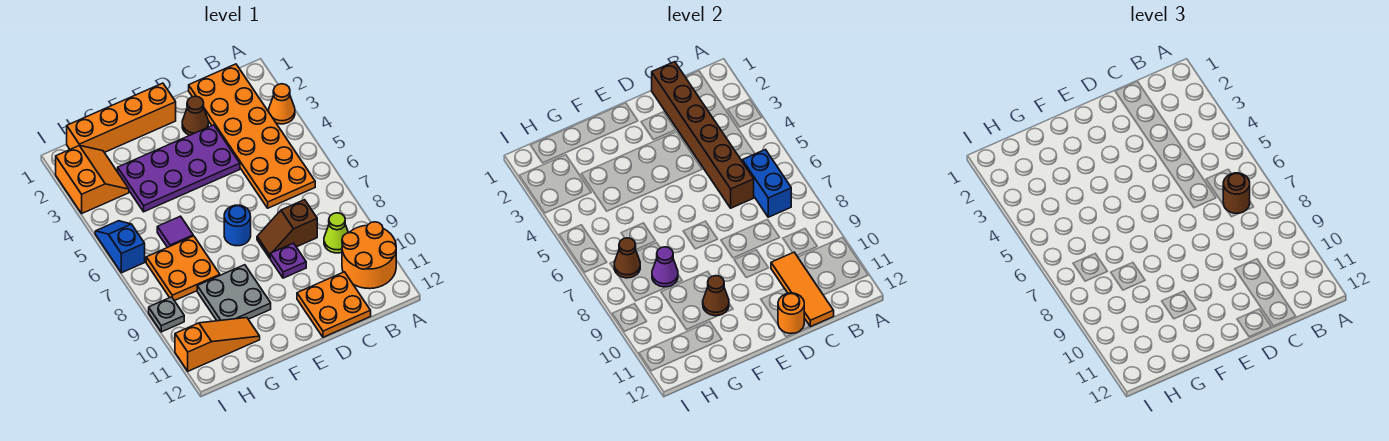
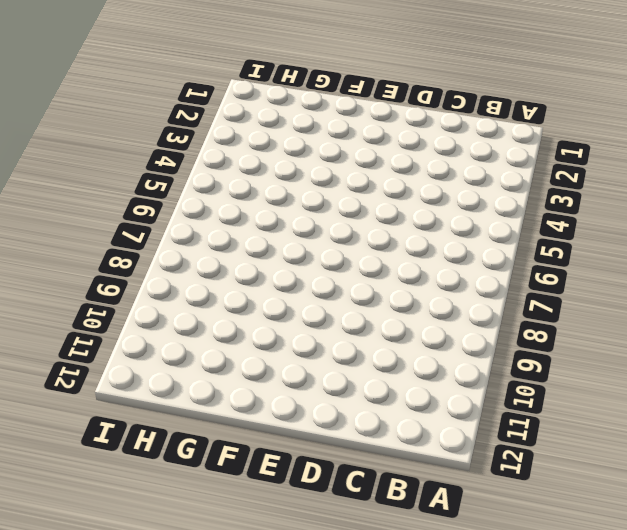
none -> orange cone A3 level 1
none -> orange round brick A10:B11 level 1
none -> orange plate B1:C6 level 1

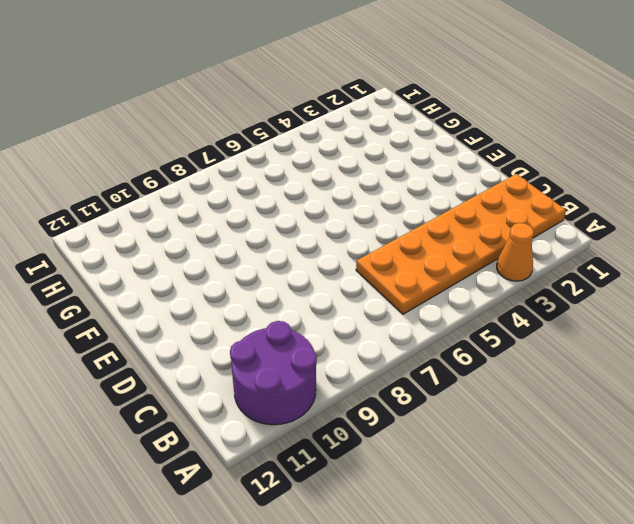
purple round brick A10:B11 level 1 -> orange round brick A10:B11 level 1
none -> lime cone B9 level 1
none -> brown slope C8:D8 level 1 top C
none -> orange plate C11:D12 level 1

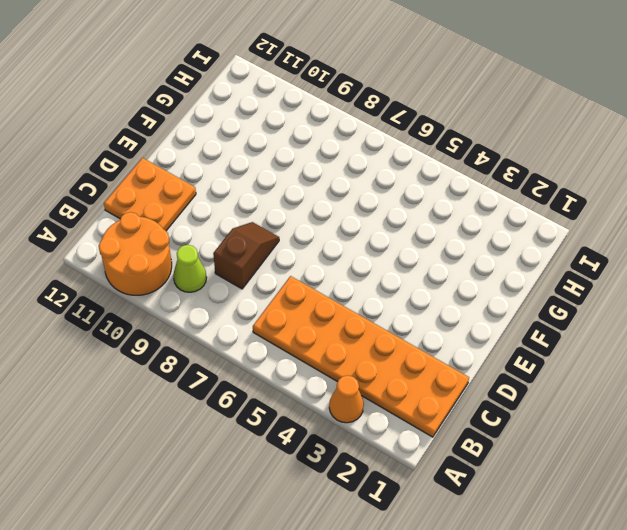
none -> brown cone D2 level 1
none -> purple plate D3:G4 level 1
none -> purple plate D9 level 1

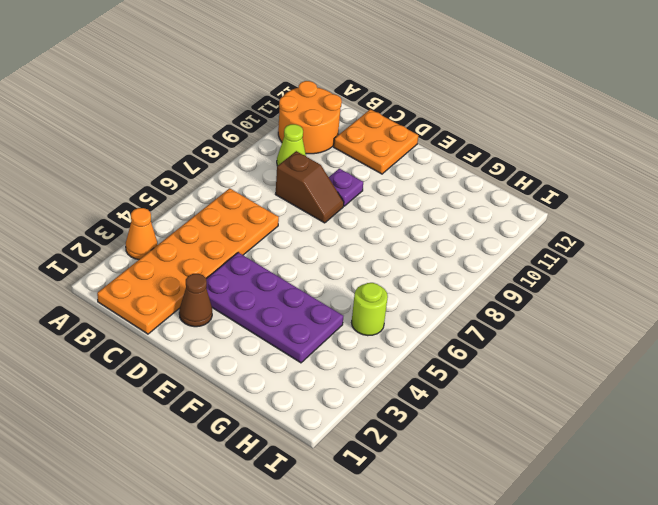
lime round brick H5 level 1 -> none
none -> orange brick E1:H1 level 1
none -> blue round brick E7 level 1
none -> grey plate F9:G10 level 1

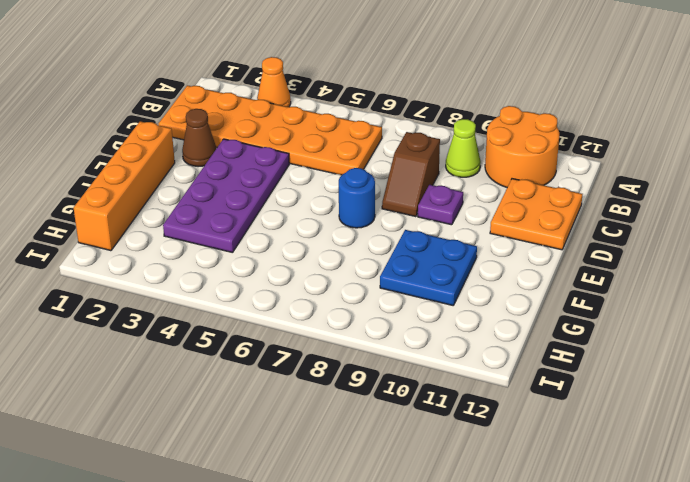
blue plate F9:G10 level 1 -> grey plate F9:G10 level 1
none -> purple tile G6 level 1
none -> orange plate G7:H8 level 1
none -> orange slope G11:I11 level 1 top I

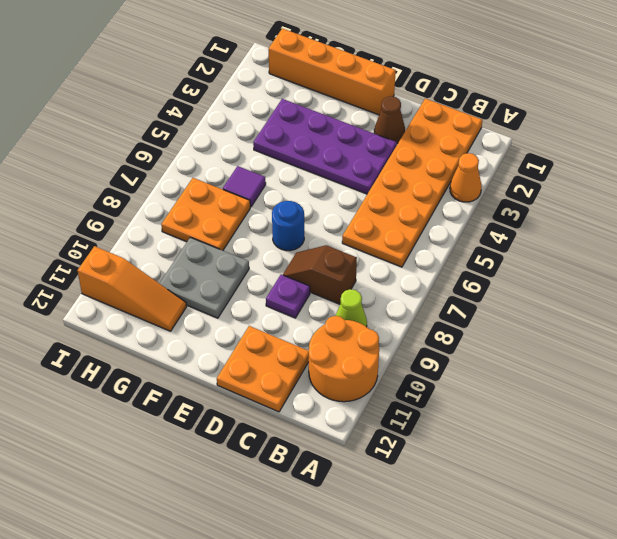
none -> orange slope H2:I3 level 1 top I
none -> blue slope I5:I6 level 1 top 6
none -> grey plate I9 level 1

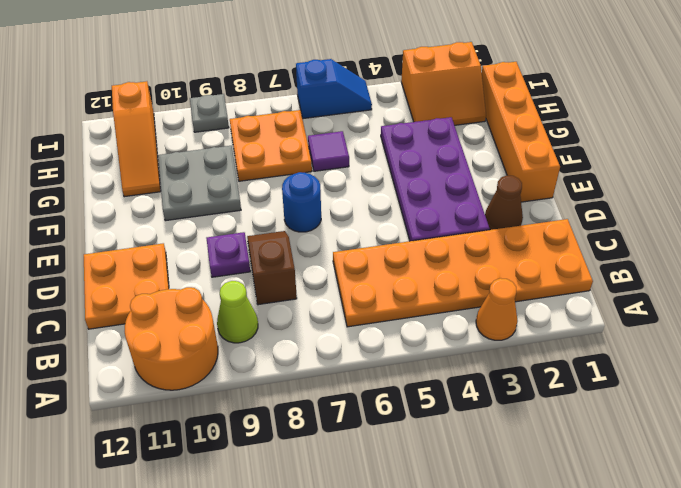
none -> blue brick B6:B7 level 2
none -> brown brick C1:C6 level 2
none -> orange tile C10:C12 level 2

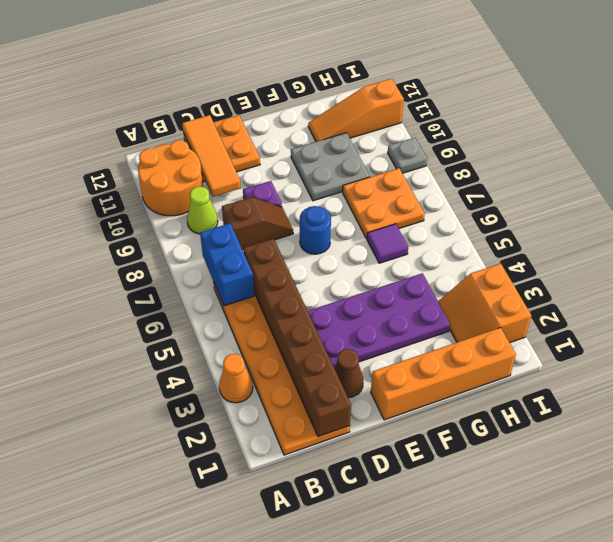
none -> blue slope I5:I6 level 1 top 6
none -> orange round brick D12 level 2
none -> brown cone F10 level 2

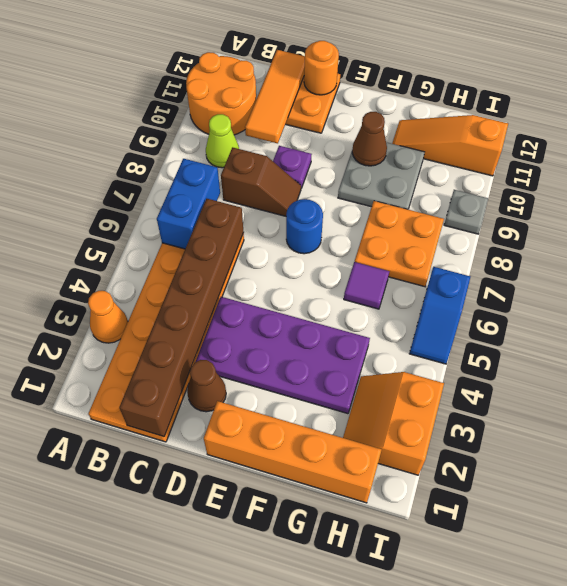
none -> purple cone G8 level 2
none -> brown cone H7 level 2
none -> brown round brick B7 level 3

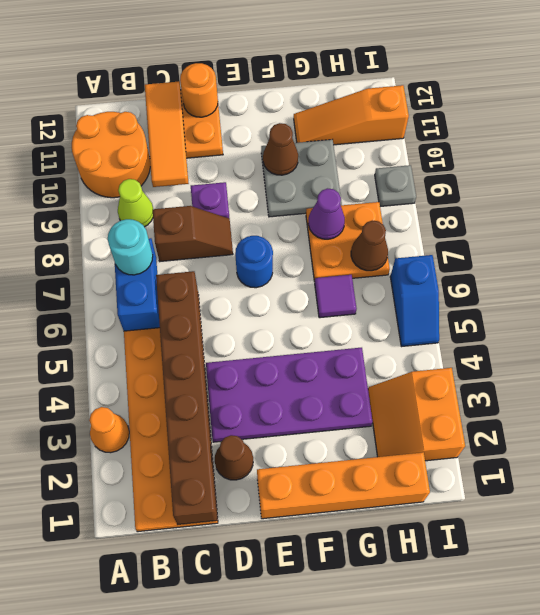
cyan round brick B7 level 3 -> brown round brick B7 level 3

